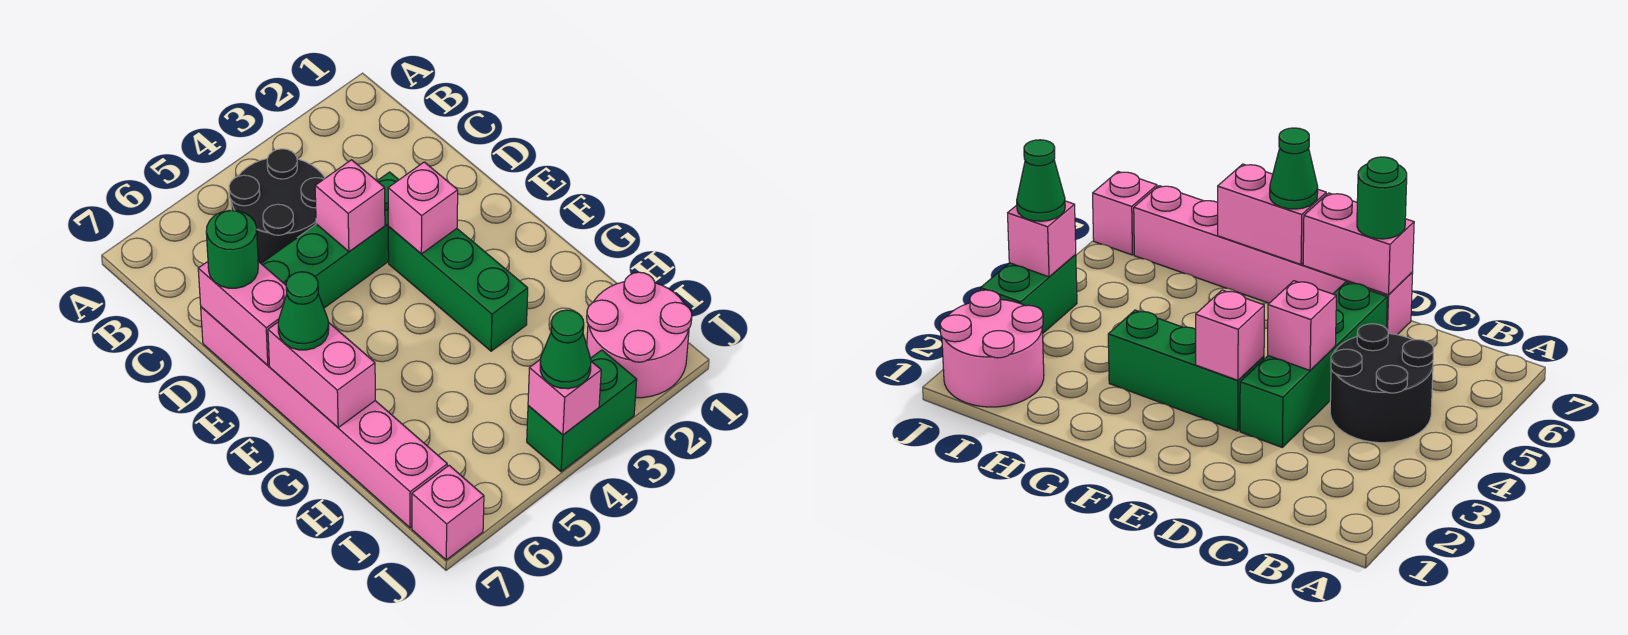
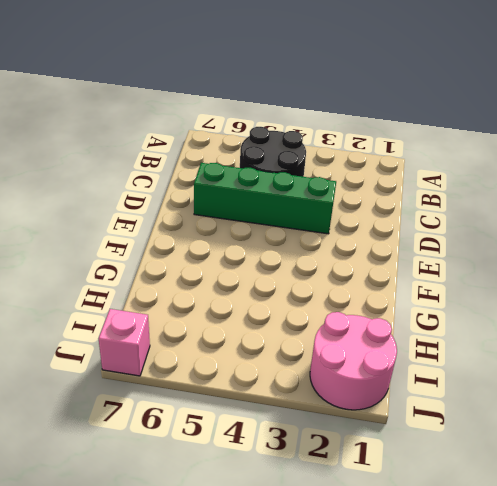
none -> pink brick D7:I7 level 1
none -> green brick E3:G3 level 1
none -> green brick J3:J4 level 1

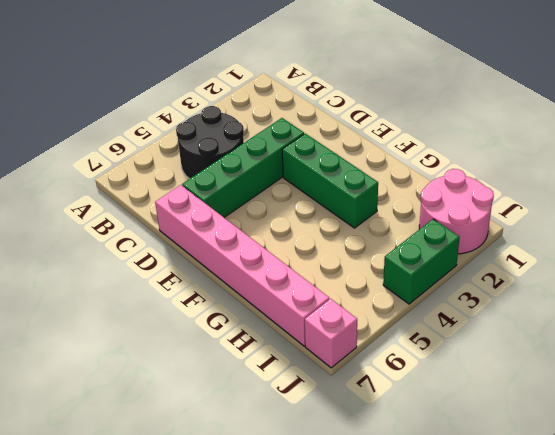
none -> pink brick D4 level 2
none -> pink brick D7:E7 level 2
none -> pink brick E3 level 2

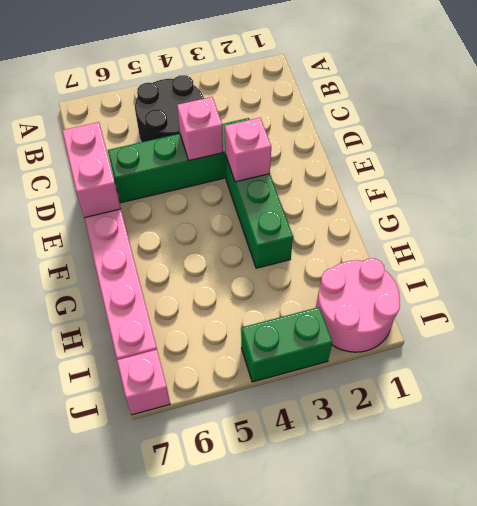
none -> pink brick F7:G7 level 2
none -> pink brick J4 level 2
none -> green round brick D7 level 3

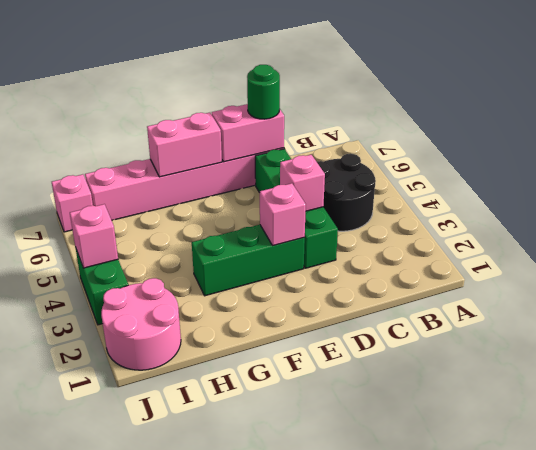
none -> green cone F7 level 3
none -> green cone J4 level 3

